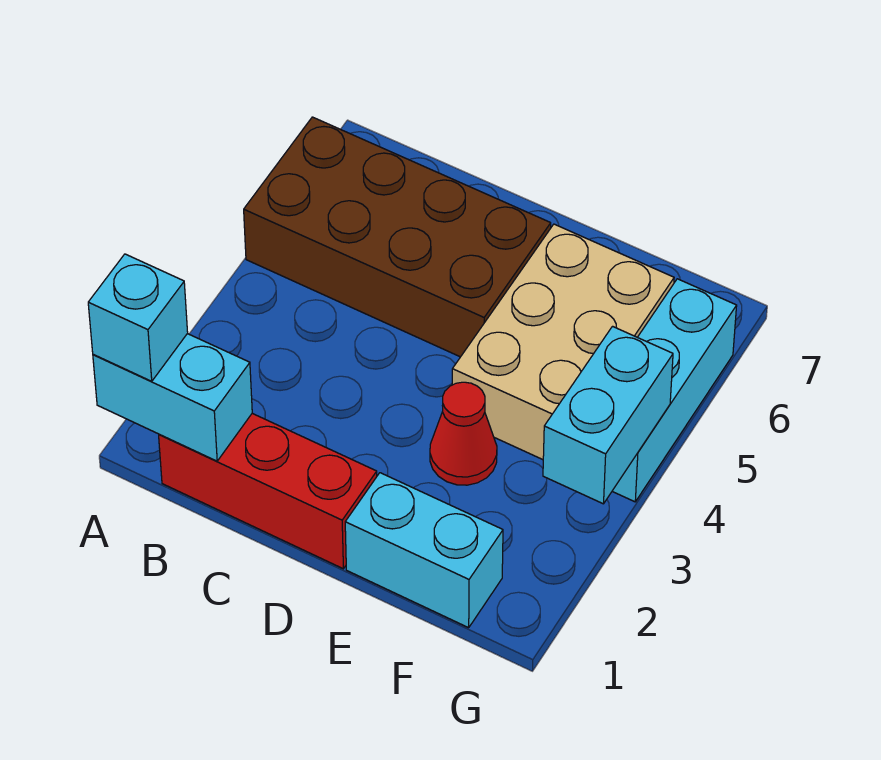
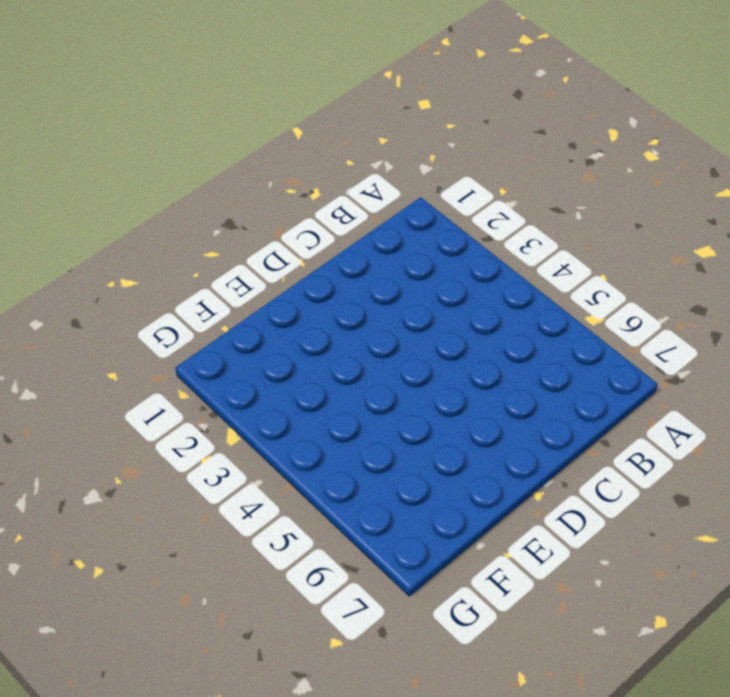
none -> brown brick A5:D6 level 1
none -> red brick B1:D1 level 1

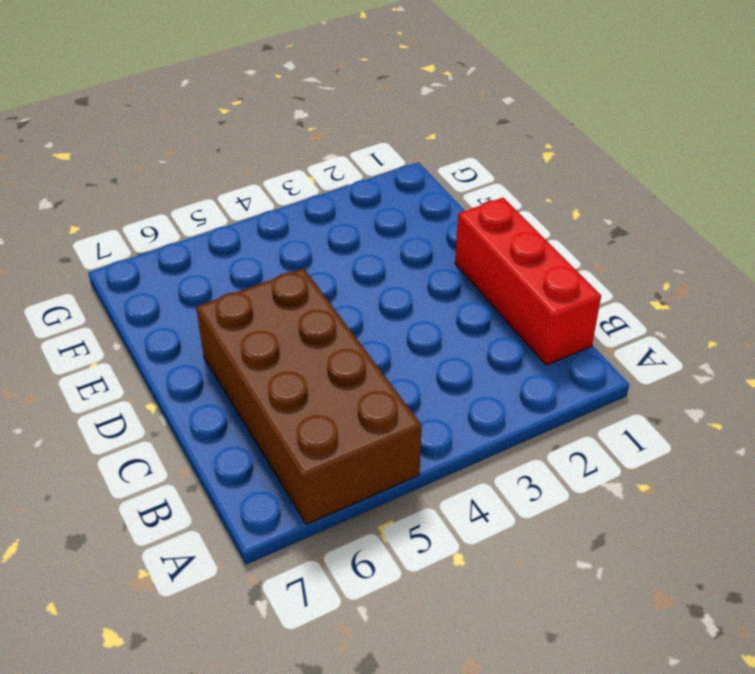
none -> cyan brick E1:F1 level 1
none -> red cone E3 level 1

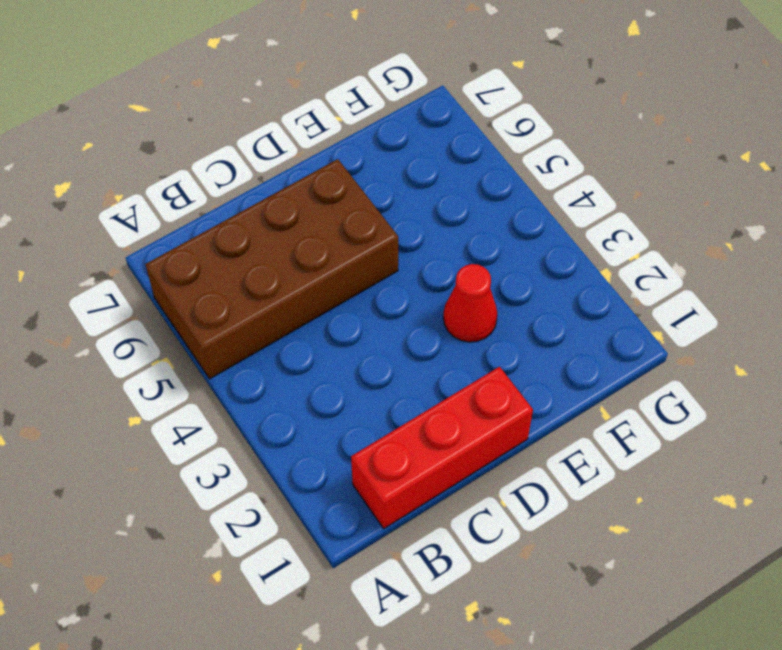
none -> cyan brick E1:F1 level 1
none -> tan brick E4:F6 level 1

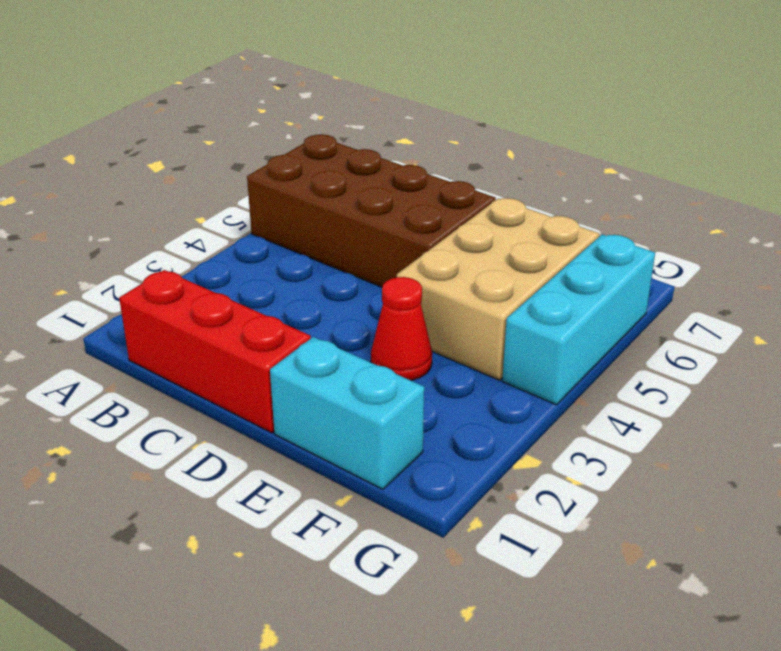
none -> cyan brick A1:B1 level 2
none -> cyan brick G3:G4 level 2

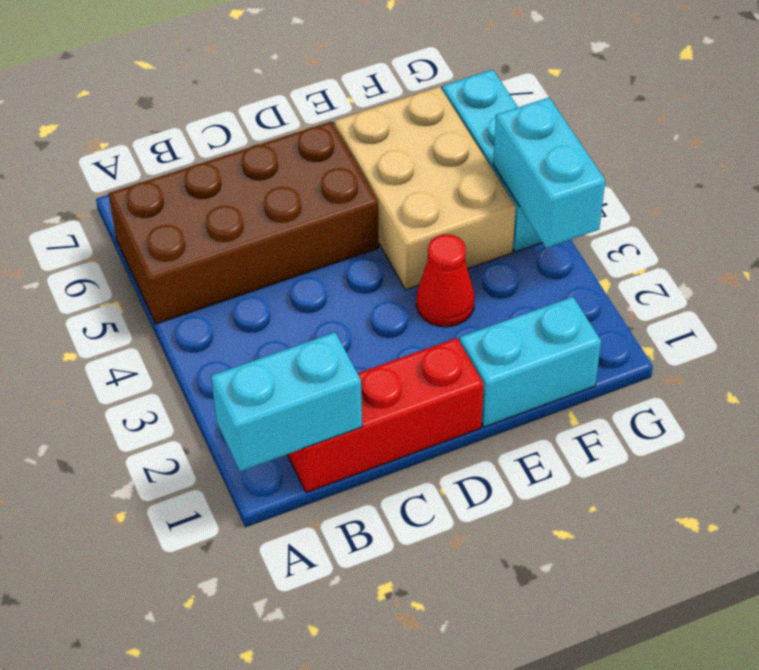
none -> cyan brick A1 level 3

